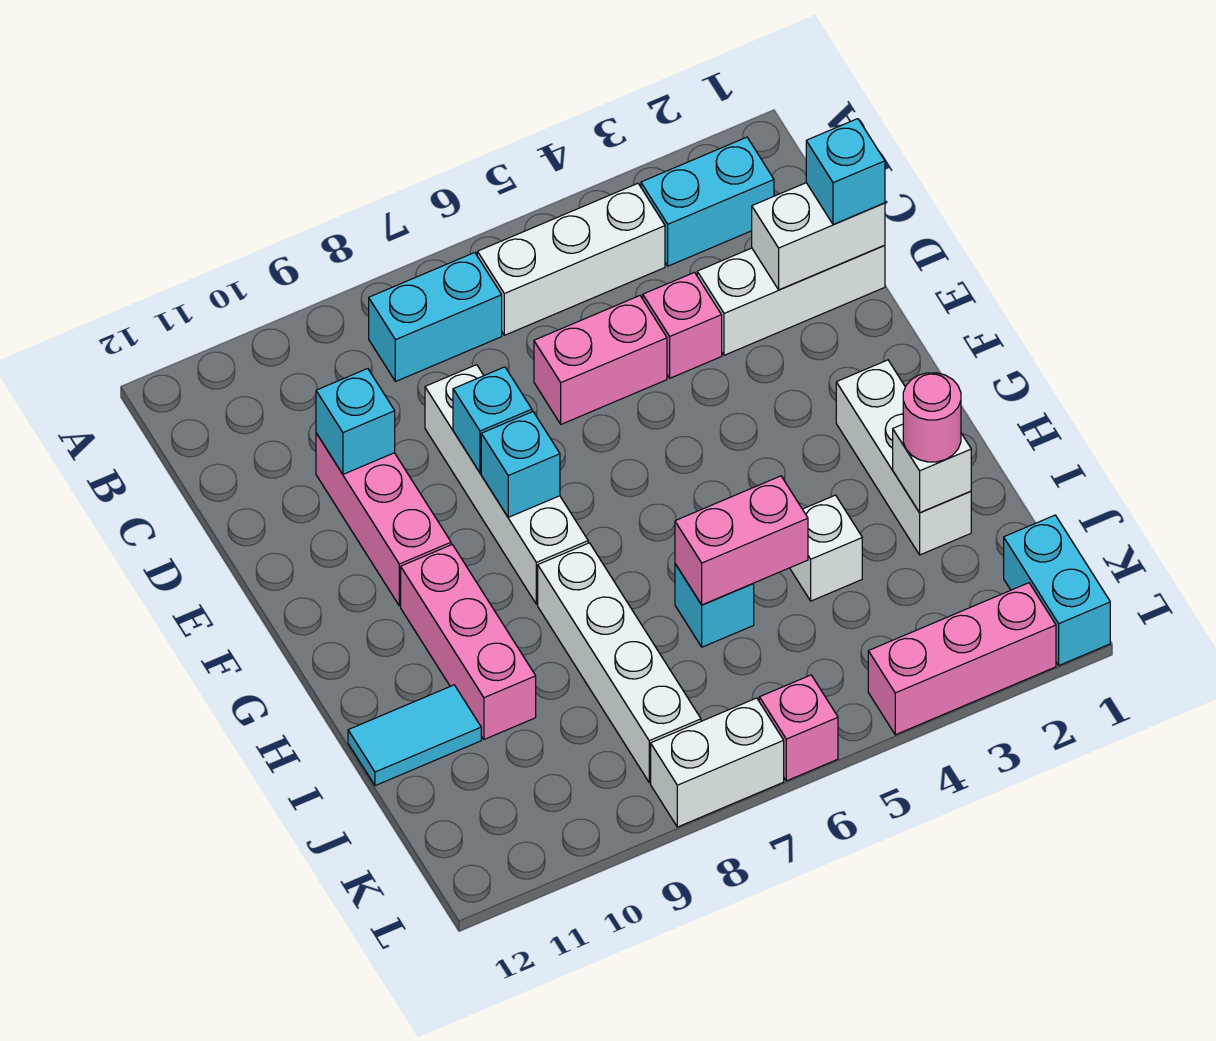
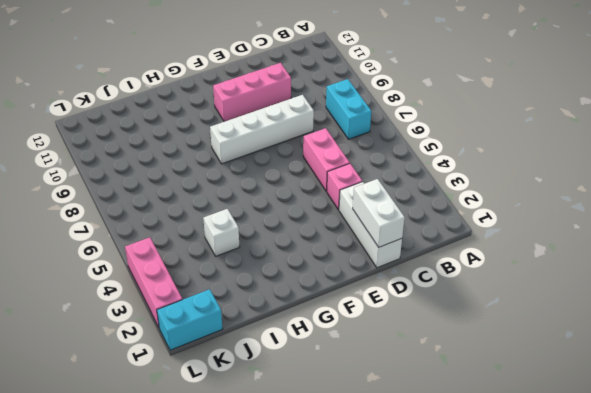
none -> cyan brick B2:B3 level 1
none -> white brick B4:B6 level 1
none -> white brick G2:I2 level 1

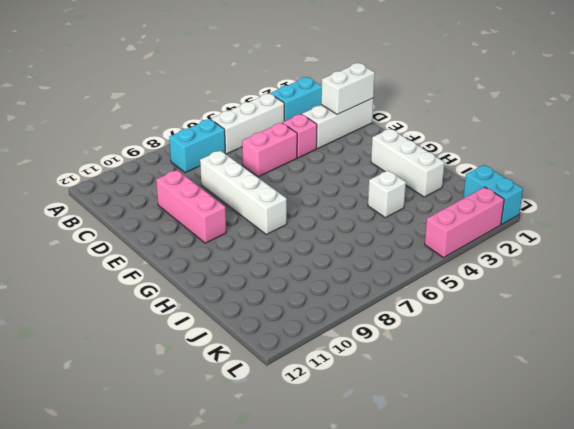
none -> pink brick G10:I10 level 1
none -> white brick H8:K8 level 1
none -> cyan brick I6 level 1

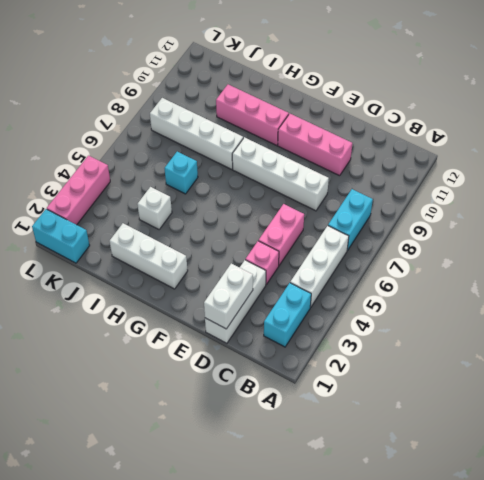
none -> cyan tile I11:I12 level 1
none -> pink brick L6 level 1
none -> white brick L7:L8 level 1

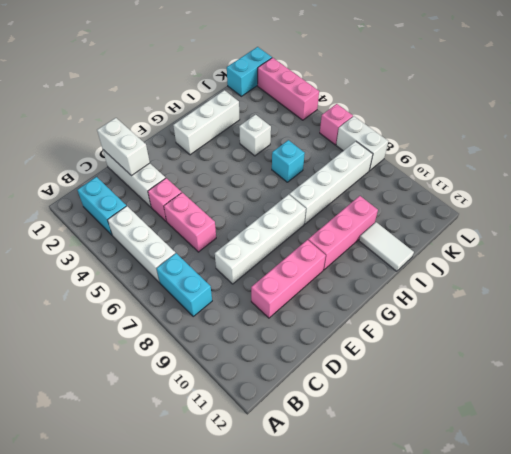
white tile I11:I12 level 1 -> cyan tile I11:I12 level 1
none -> cyan brick D10 level 2
none -> cyan brick E8 level 2
none -> cyan brick F8 level 2

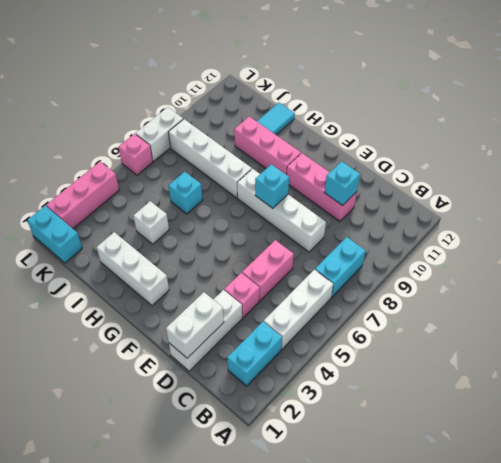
none -> cyan brick E8 level 2
none -> white brick I2 level 2
none -> pink brick I5:I6 level 2

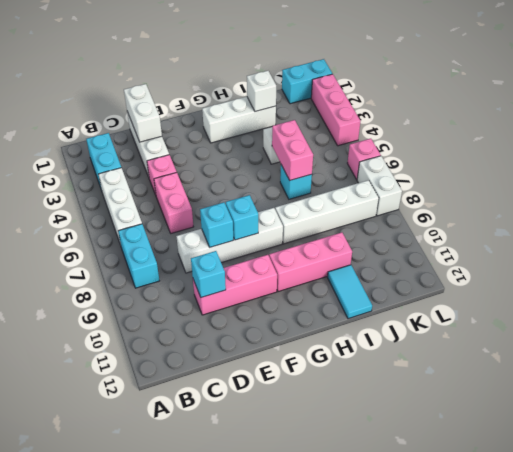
none -> cyan brick D1 level 3
none -> pink round brick I2 level 3

